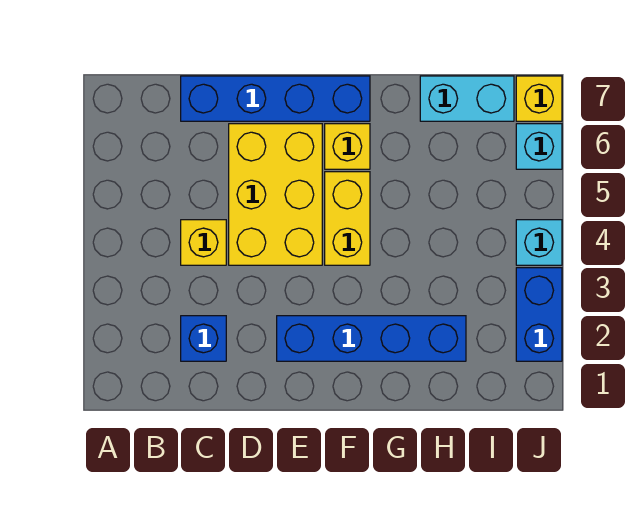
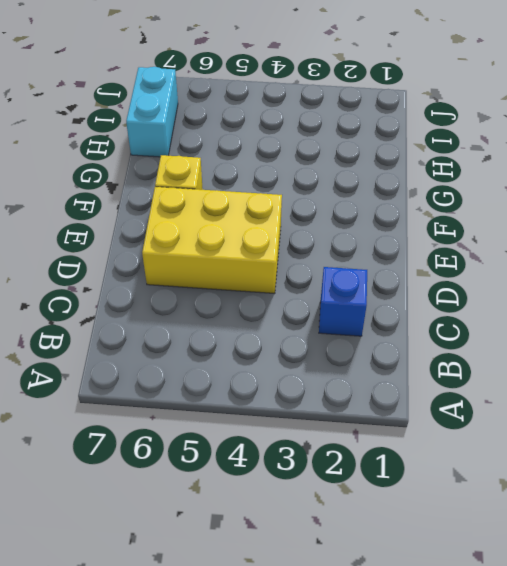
none -> yellow brick C4 level 1
none -> blue brick C7:F7 level 1
none -> blue brick E2:H2 level 1

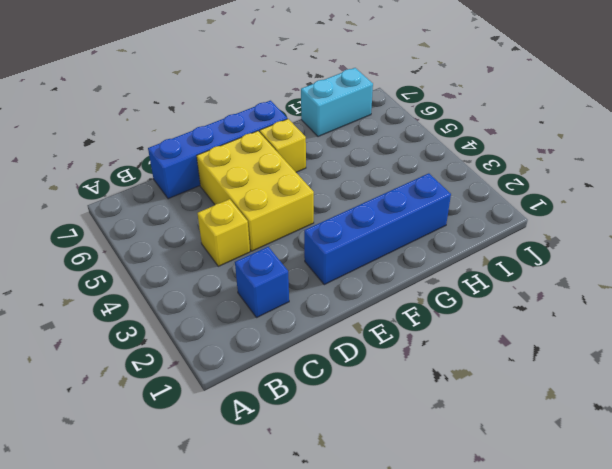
none -> yellow brick F4:F5 level 1
none -> blue brick J2:J3 level 1
none -> cyan brick J4 level 1

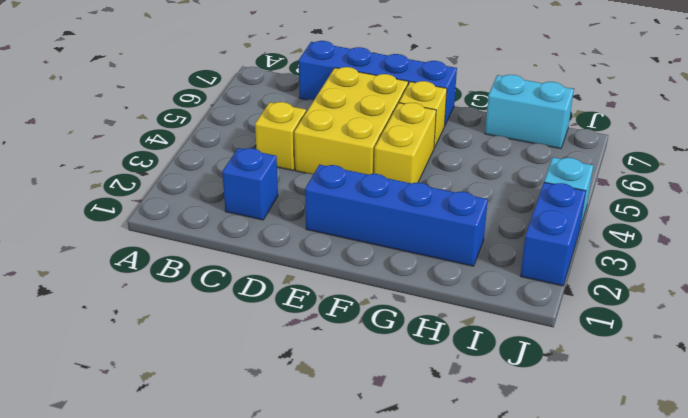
none -> cyan brick J6 level 1
none -> yellow brick J7 level 1

